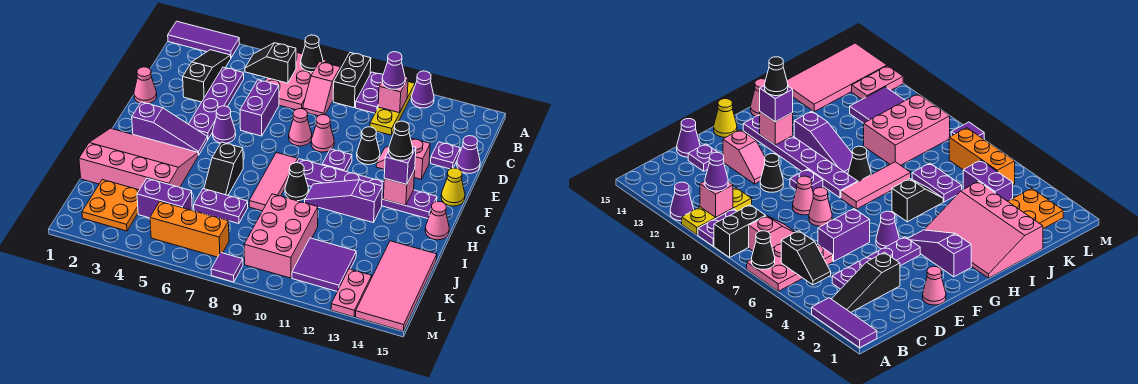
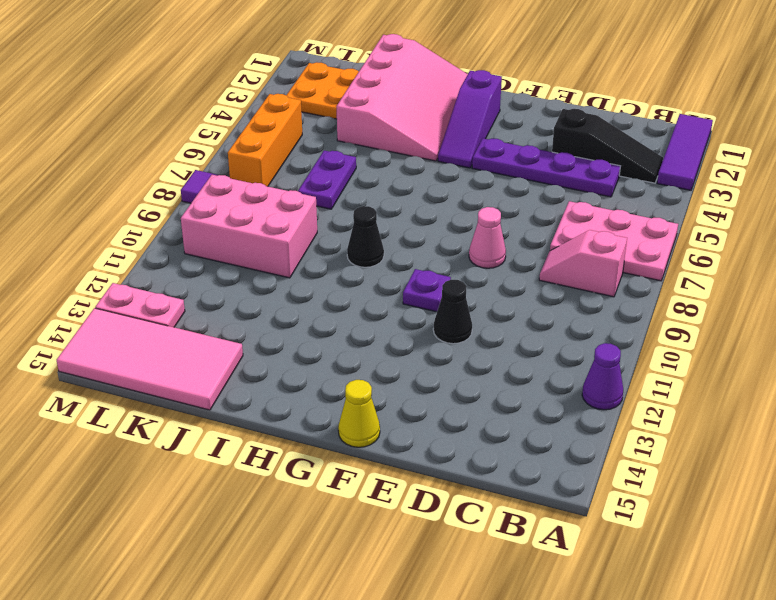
none -> black brick A9:B9 level 1
none -> purple plate A10:B10 level 1
none -> yellow plate A11:C11 level 1
none -> purple brick D6:E6 level 1

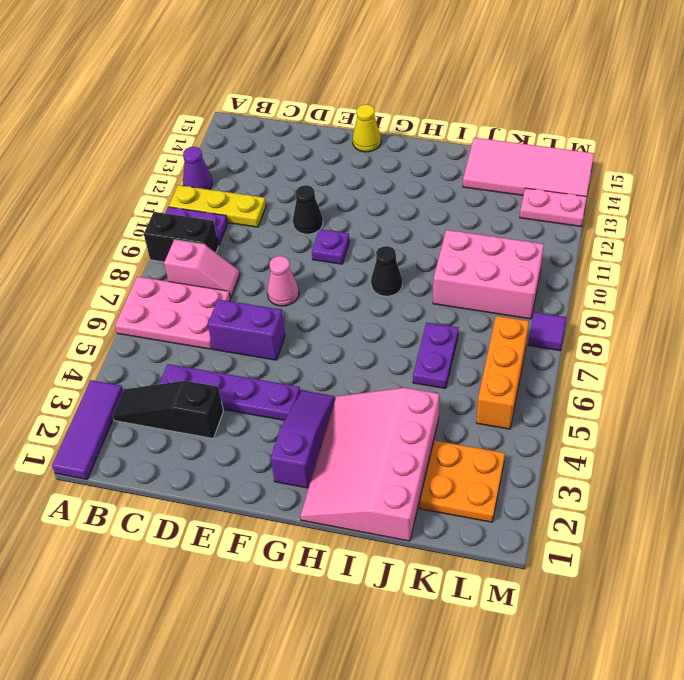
none -> purple plate D14 level 1
none -> purple cone D15 level 1
none -> pink cone E1 level 1
none -> pink cone E9 level 1

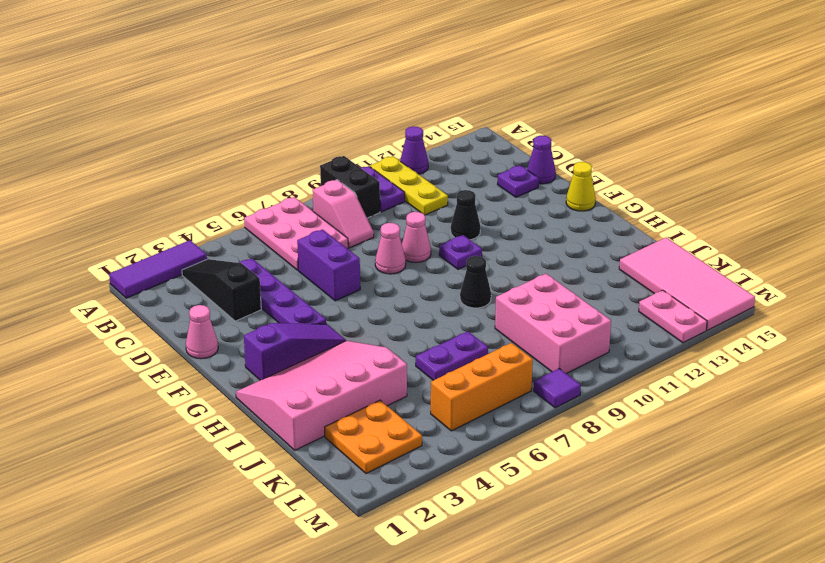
none -> pink slope E12:E13 level 1 top 13
none -> purple cone F5 level 1
none -> pink tile G8:I8 level 1
none -> purple plate G9:G14 level 1

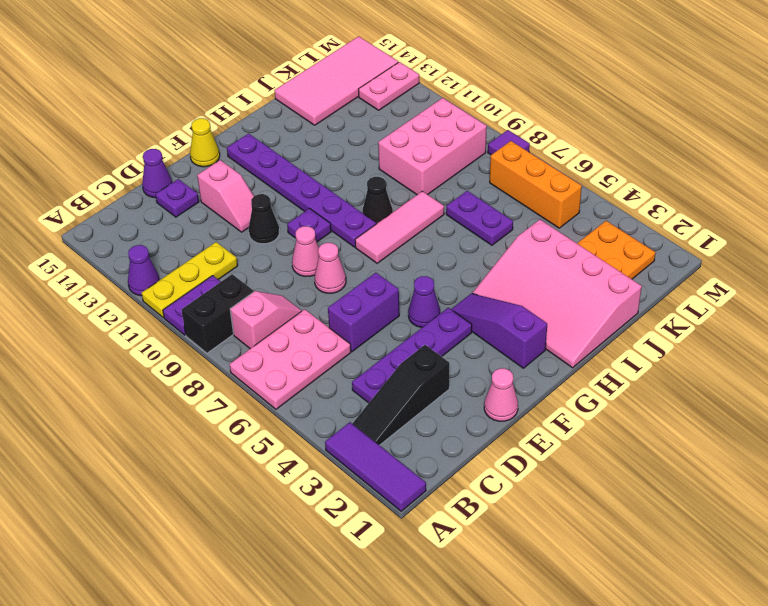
none -> black slope H6:I6 level 1 top H
none -> purple slope H10:H12 level 1 top 12
none -> pink cone H15 level 1
none -> purple brick K4:K5 level 1

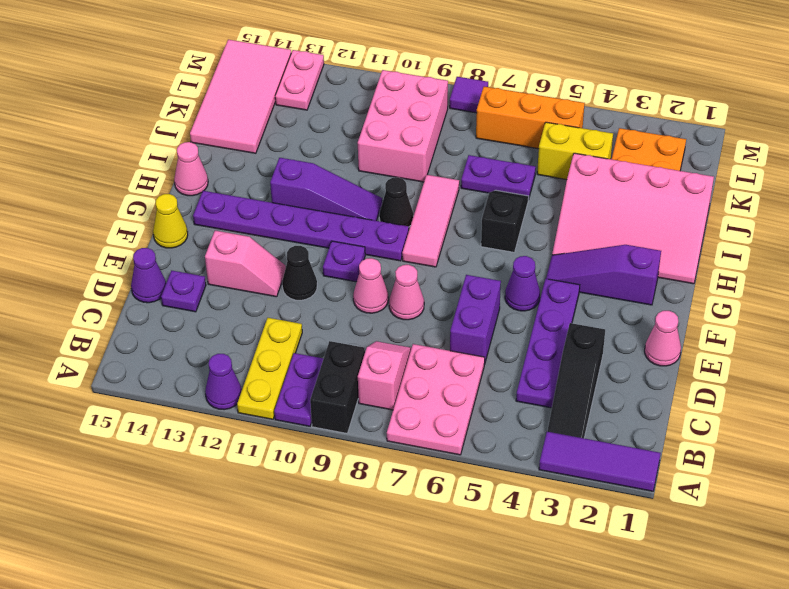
yellow brick K4:K5 level 1 -> purple brick K4:K5 level 1
none -> purple tile K11:L12 level 1
none -> black cone A7 level 2
none -> black slope B5:B6 level 2 top 6
none -> pink brick B11 level 2

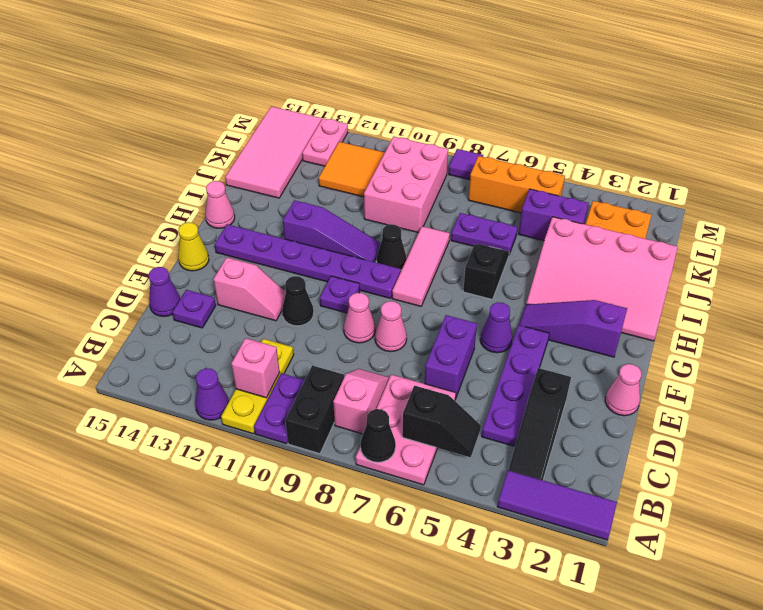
orange tile K11:L12 level 1 -> purple tile K11:L12 level 1
none -> pink brick G13 level 2
none -> purple cone B11 level 3
none -> purple brick G13 level 3
none -> black cone G13 level 4

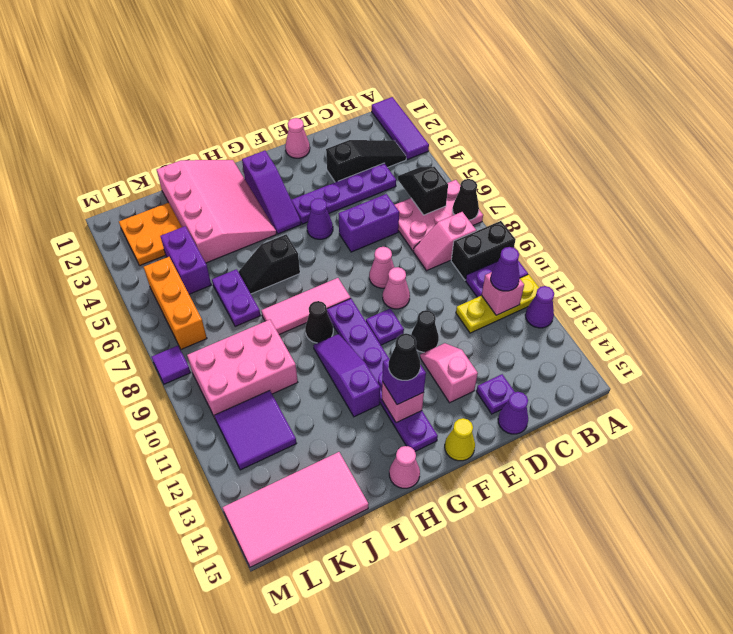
none -> pink plate L13:M13 level 1

